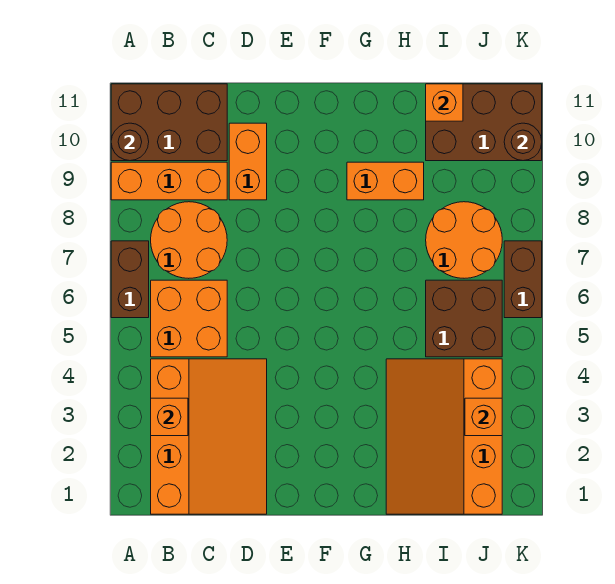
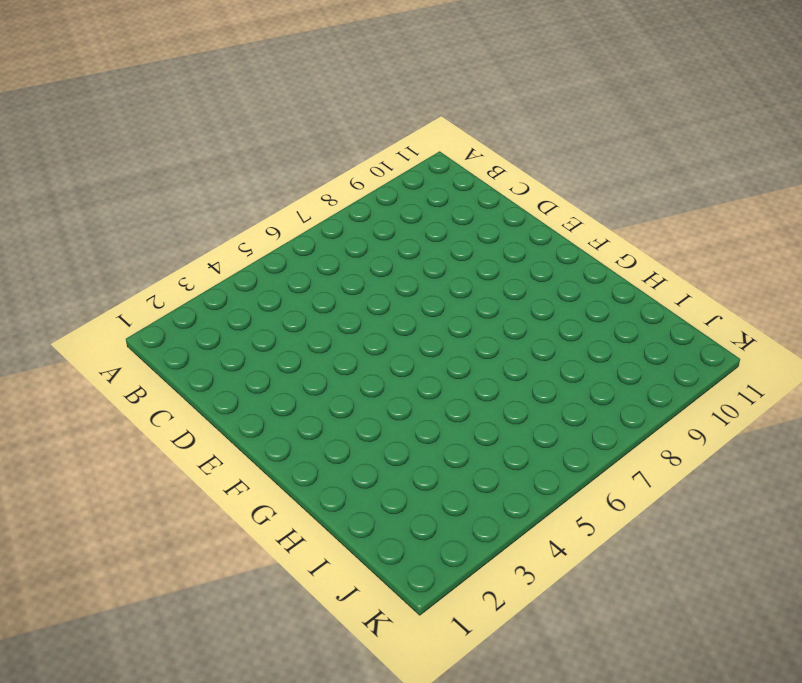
none -> brown brick A6:A7 level 1
none -> orange brick A9:C9 level 1
none -> brown brick A10:C11 level 1

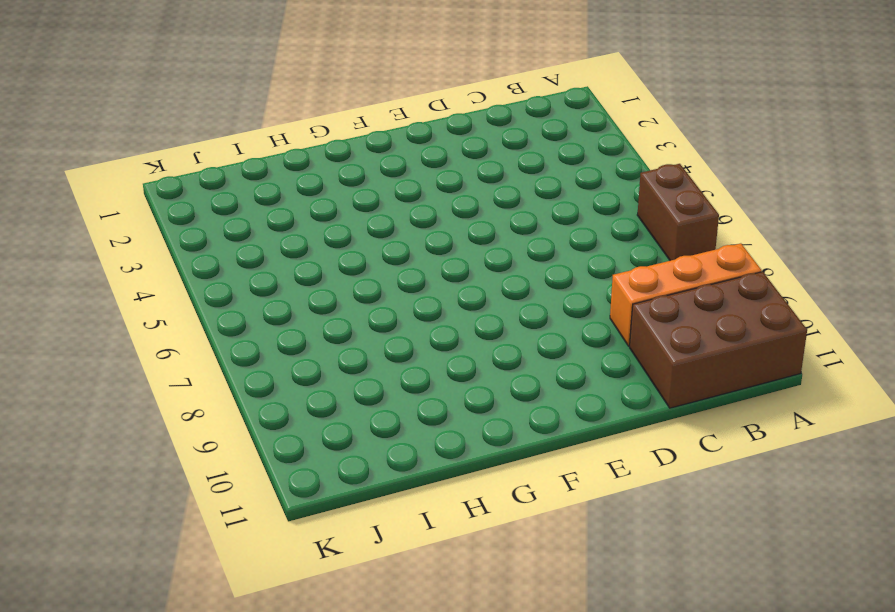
none -> orange slope B1:D4 level 1 top B
none -> orange brick B5:C6 level 1
none -> orange round brick B7:C8 level 1

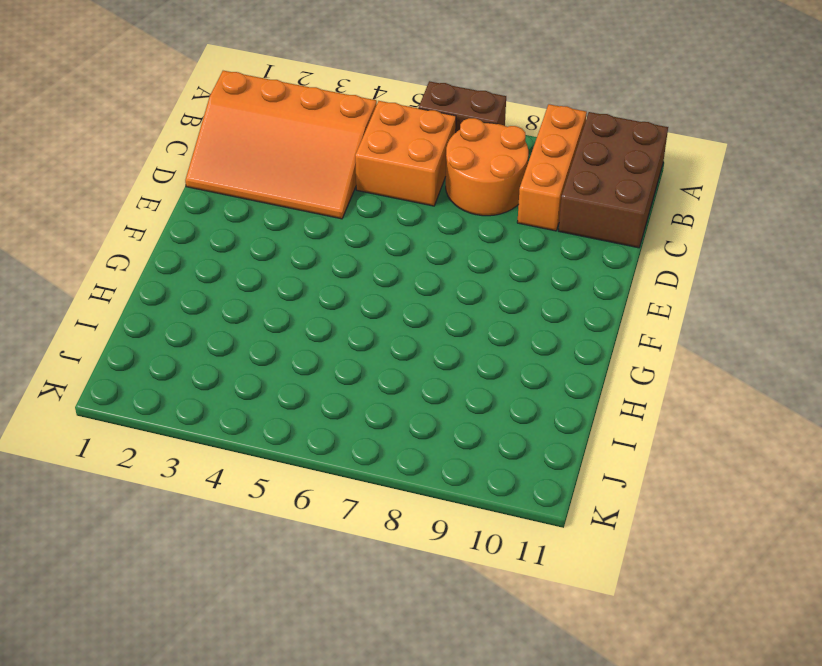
none -> orange brick D9:D10 level 1
none -> orange brick G9:H9 level 1
none -> orange slope H1:J4 level 1 top J

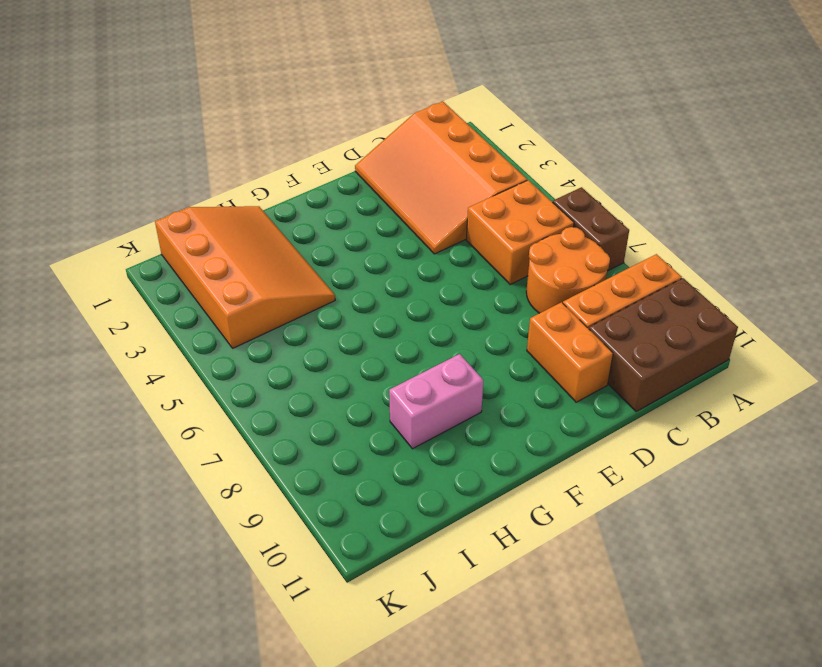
pink brick G9:H9 level 1 -> orange brick G9:H9 level 1
none -> brown brick I5:J6 level 1
none -> orange round brick I7:J8 level 1
none -> brown brick I10:K11 level 1

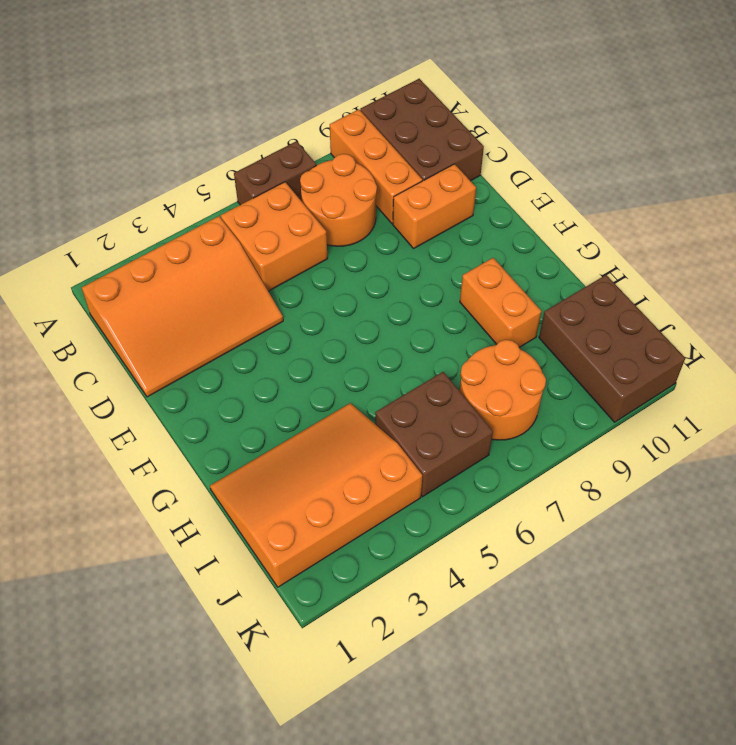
none -> brown brick K6:K7 level 1
none -> brown round brick A10 level 2
none -> orange brick B3 level 2

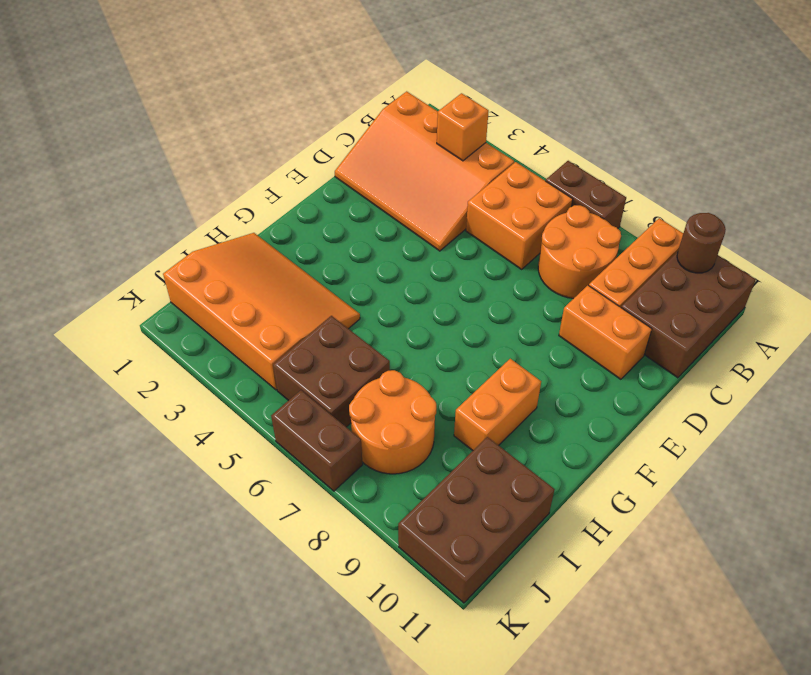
none -> orange brick I11 level 2
none -> orange brick J3 level 2
none -> brown round brick K10 level 2

